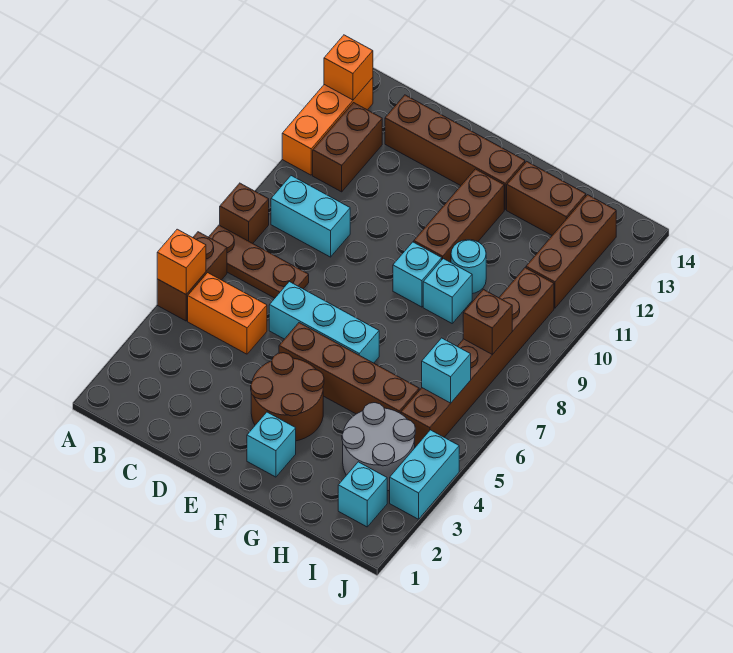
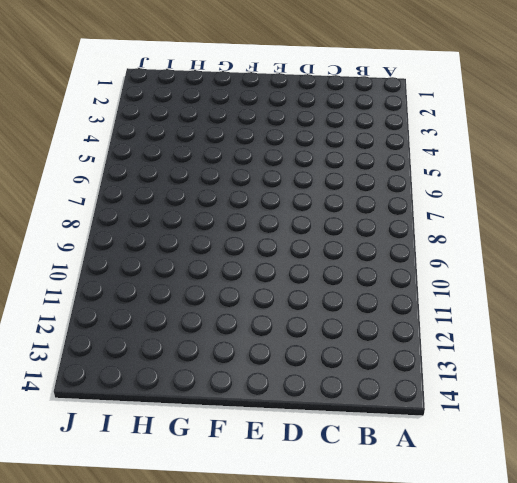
none -> brown brick A5:A6 level 1
none -> brown plate A7:C7 level 1
none -> brown brick A8 level 1

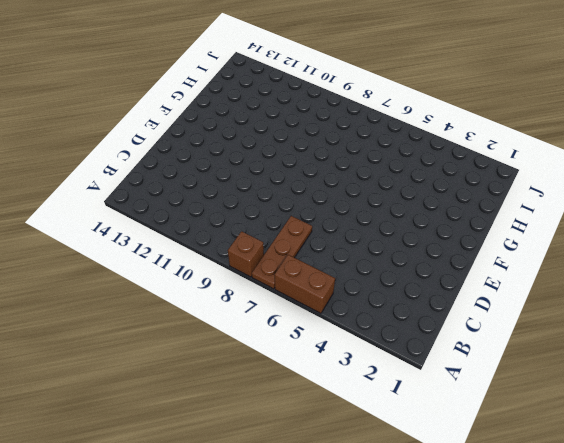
none -> orange brick A11:A13 level 1
none -> orange brick B5:C5 level 1
none -> cyan brick B9:C9 level 1

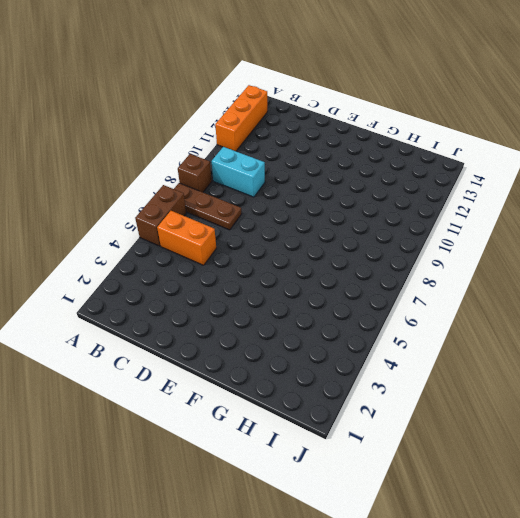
none -> brown brick B11:B12 level 1
none -> brown brick C13:F13 level 1
none -> cyan brick D6:F6 level 1

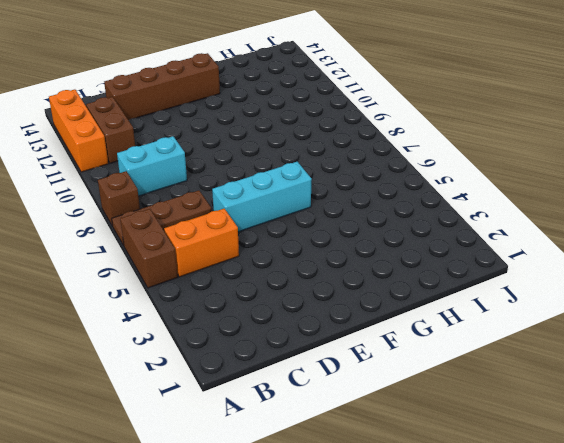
none -> brown round brick E3:F4 level 1
none -> brown brick E5:H5 level 1
none -> cyan brick F2 level 1

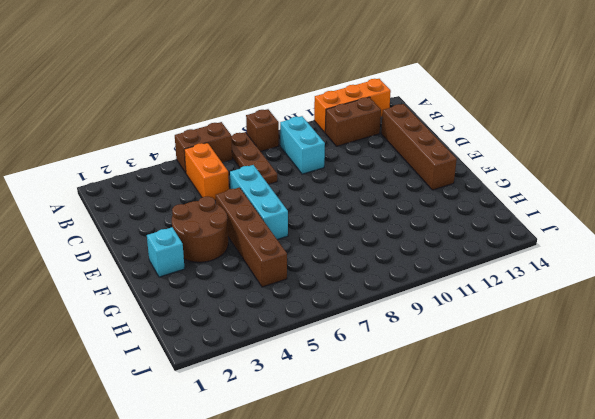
none -> cyan brick F9 level 1
none -> brown brick F10:F12 level 1
none -> cyan brick G9 level 1

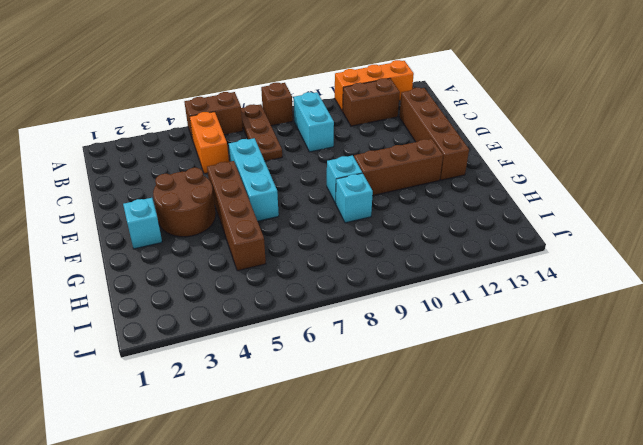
none -> cyan round brick G10 level 1
none -> brown brick G13:H13 level 1
none -> grey round brick H3:I4 level 1

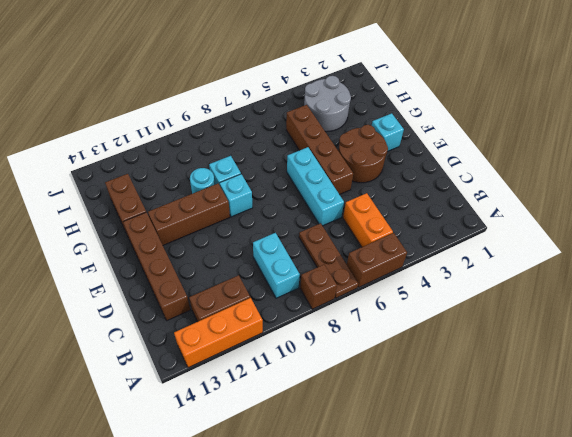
none -> cyan brick I2 level 1
none -> brown brick I5:I10 level 1
none -> brown brick I11:I13 level 1

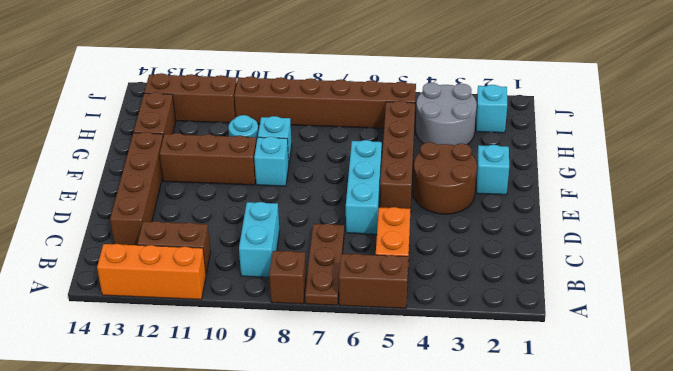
none -> cyan brick J3:J4 level 1
none -> orange brick A5 level 2
none -> orange brick A13 level 2

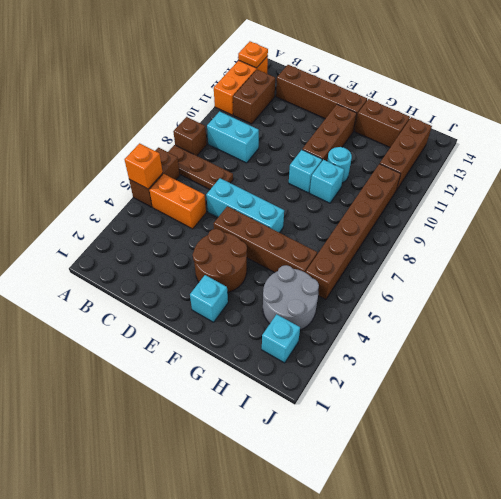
orange plate A13 level 2 -> orange brick A13 level 2
none -> cyan brick J3:J4 level 1
none -> cyan brick I6 level 2
none -> brown brick I8 level 2

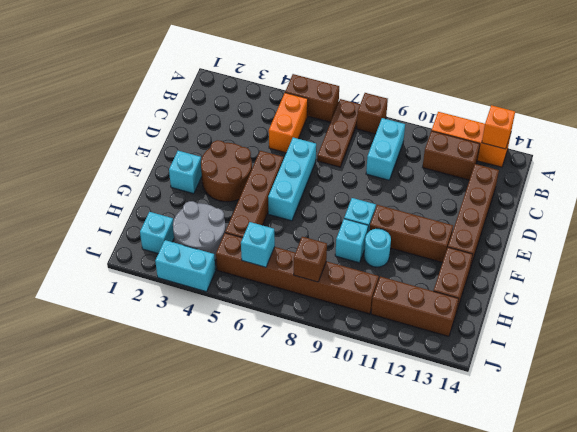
none -> orange brick A5 level 2

